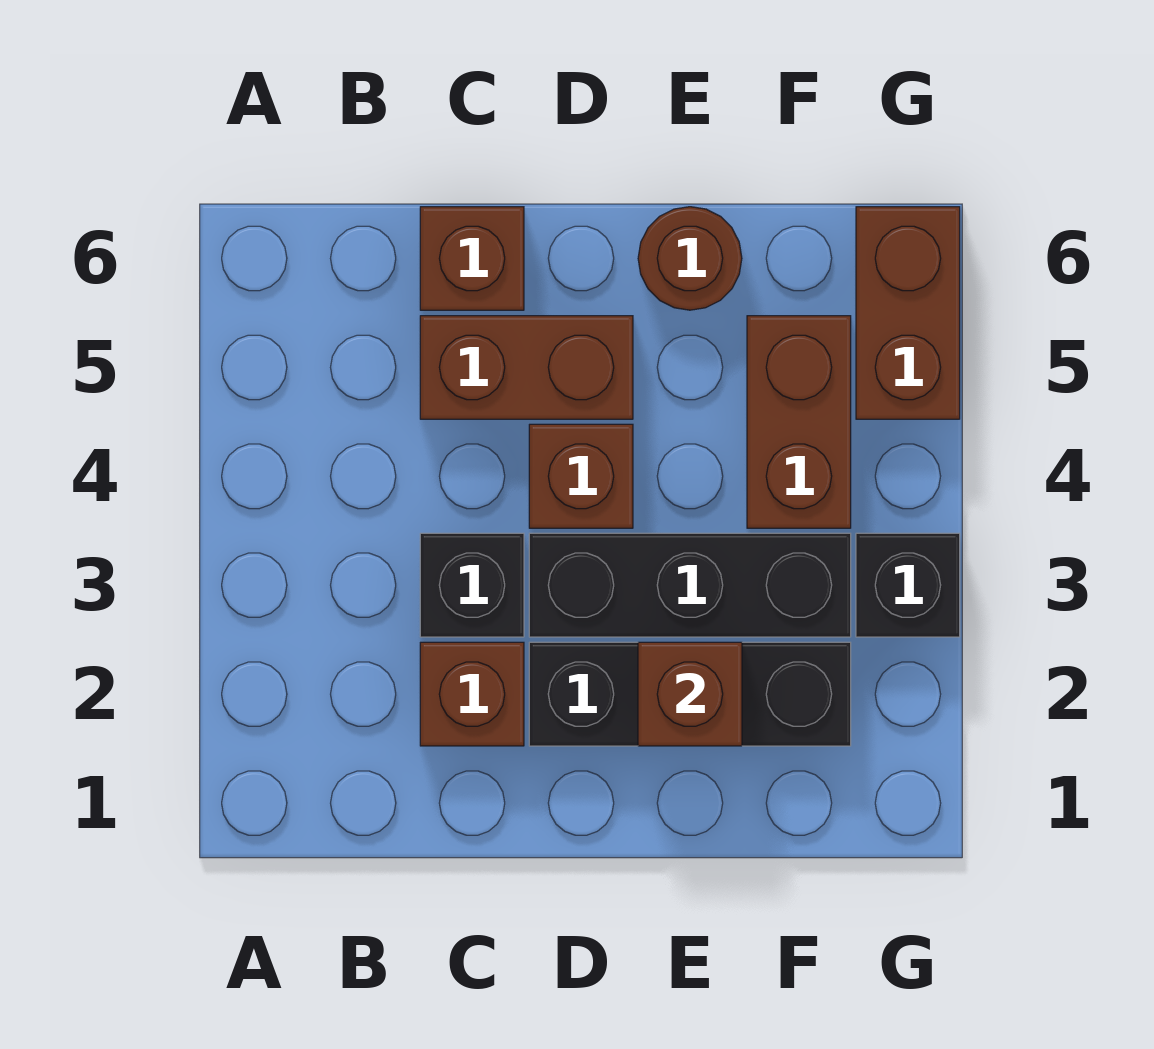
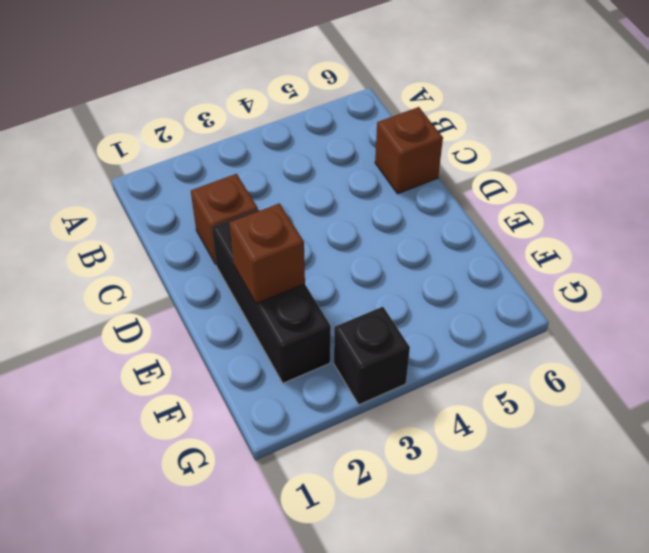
none -> black brick C3 level 1
none -> brown brick C5:D5 level 1
none -> black brick D3:F3 level 1

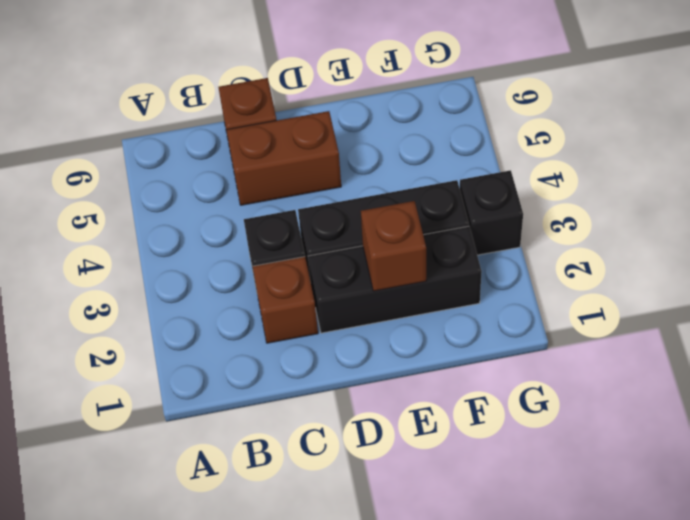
none -> brown brick D4 level 1
none -> brown round brick E6 level 1
none -> brown brick F4:F5 level 1

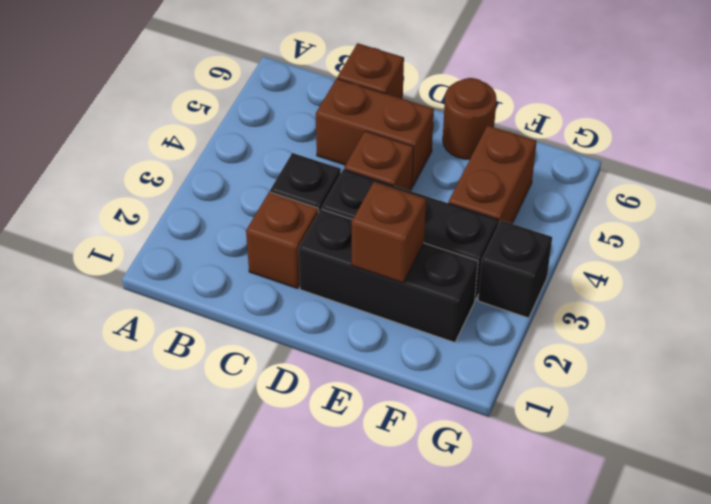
none -> brown brick G5:G6 level 1

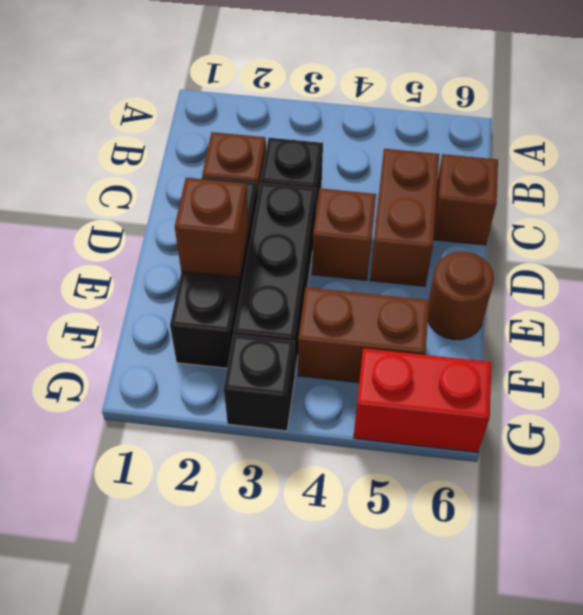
red brick G5:G6 level 1 -> brown brick G5:G6 level 1

